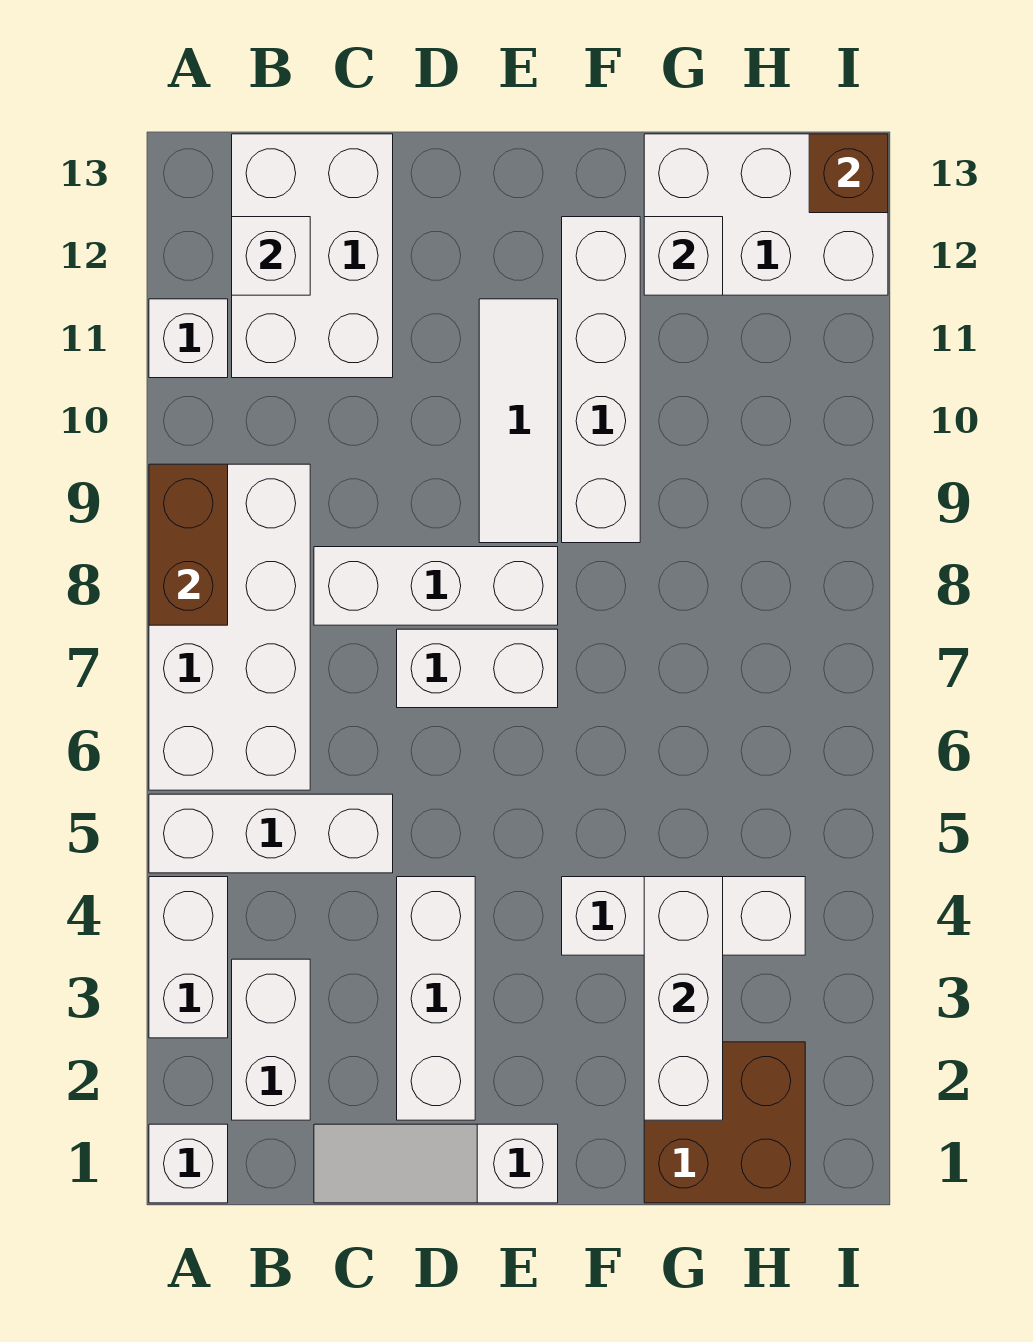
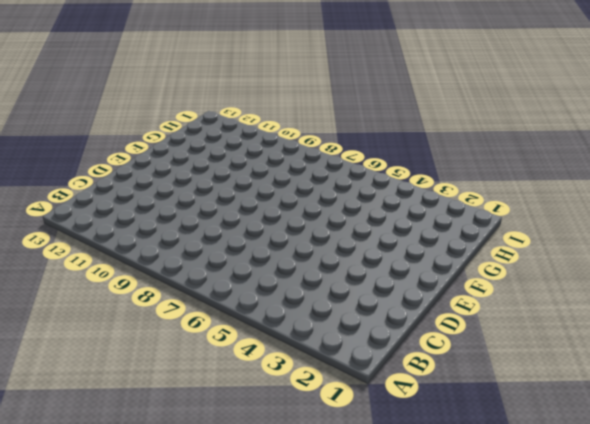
none -> white brick A1 level 1
none -> white brick A3:A4 level 1
none -> white brick A5:C5 level 1

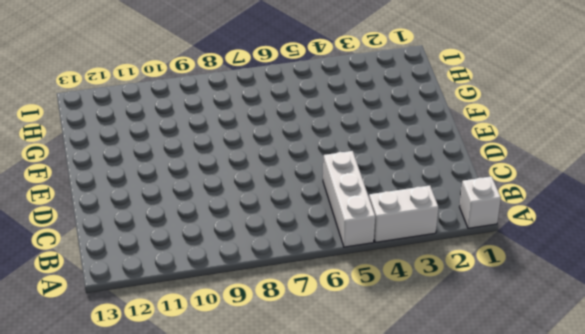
none -> white brick A6:B9 level 1
none -> white brick A11 level 1
none -> white brick B2:B3 level 1

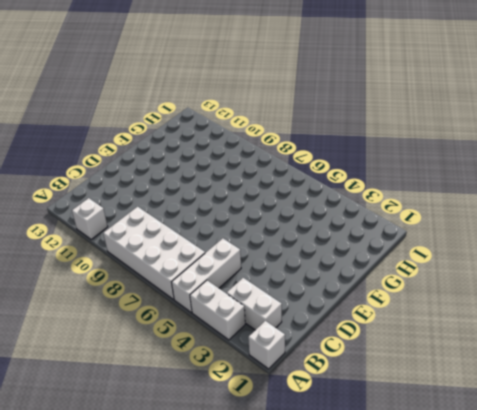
none -> white brick B11:C13 level 1
none -> white slope C1:E1 level 1 top E
none -> white brick C8:E8 level 1

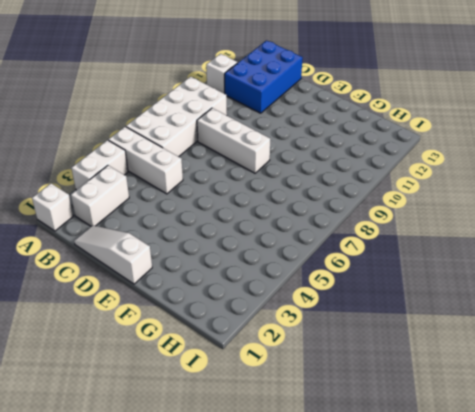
blue brick B11:C13 level 1 -> white brick B11:C13 level 1
none -> white brick D2:D4 level 1
none -> white brick D7:E7 level 1
none -> white tile E9:E11 level 1

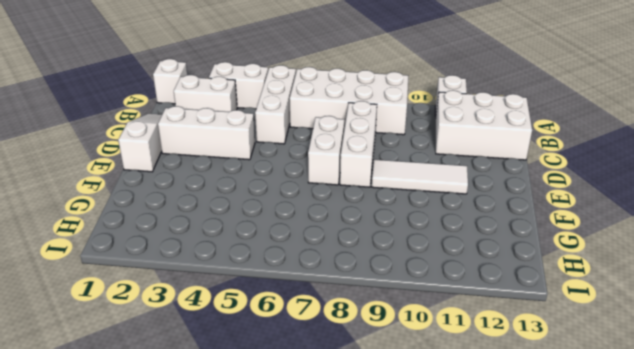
none -> white brick F4:H4 level 1
none -> white brick F9:F12 level 1
none -> brown brick G1:H2 level 1

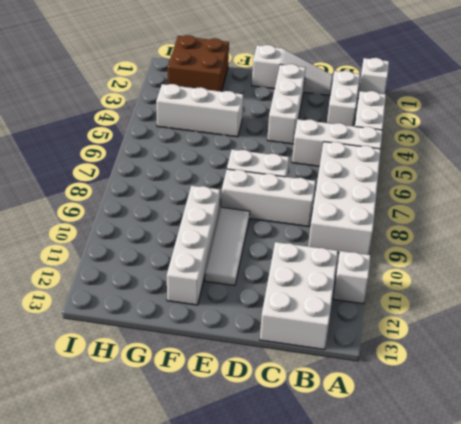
none -> white brick G12:I13 level 1
none -> brown brick A8:A9 level 2
none -> white brick B12 level 2

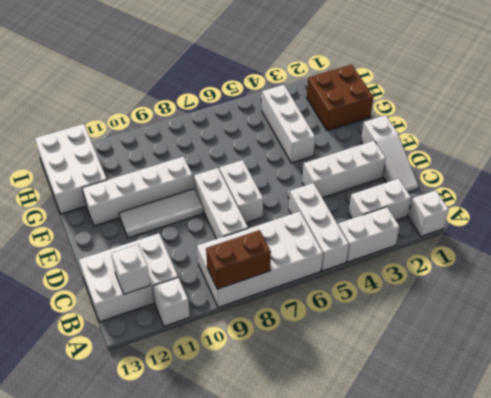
none -> white brick G2:G4 level 2
none -> white brick G12 level 2
none -> brown brick I13 level 2

